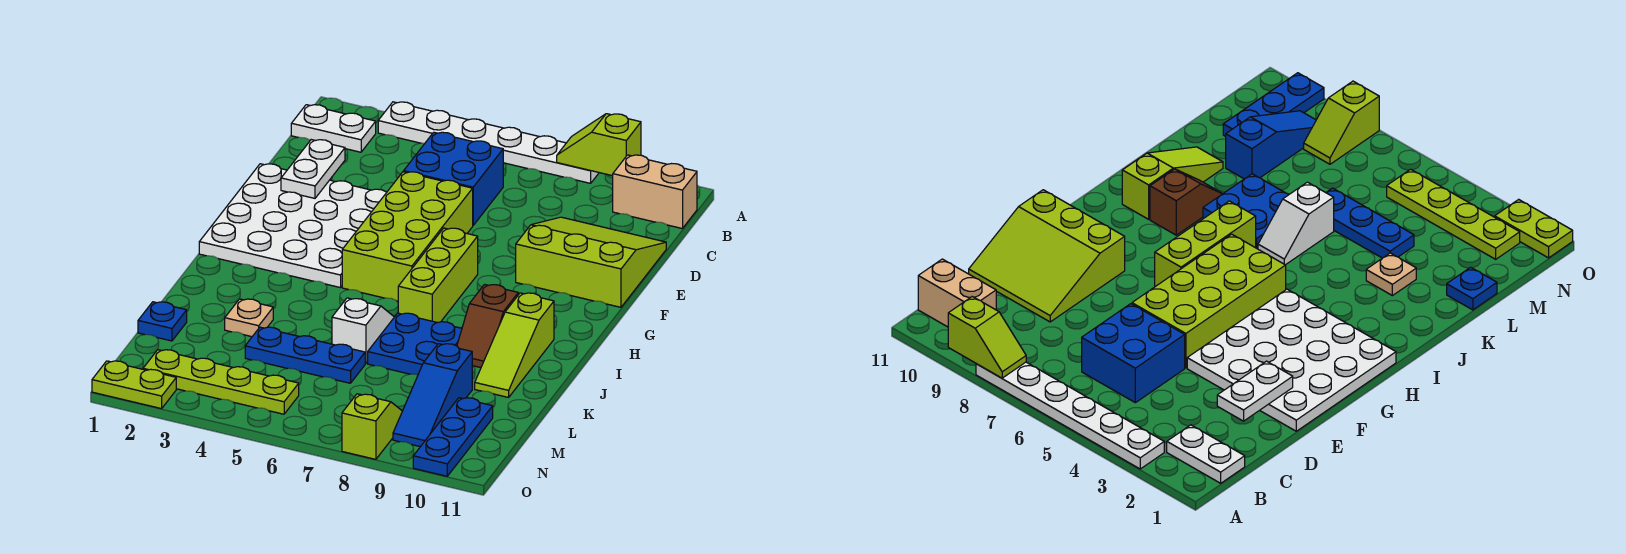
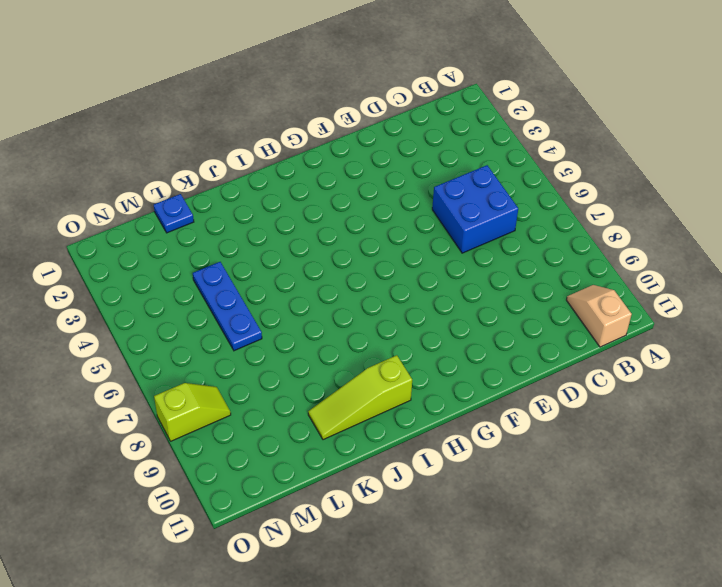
tan slope B10:B11 level 1 top 11 -> tan brick B10:B11 level 1
none -> white plate A3:A8 level 1
none -> white plate B1:B2 level 1
none -> lime slope D9:F11 level 1 top F

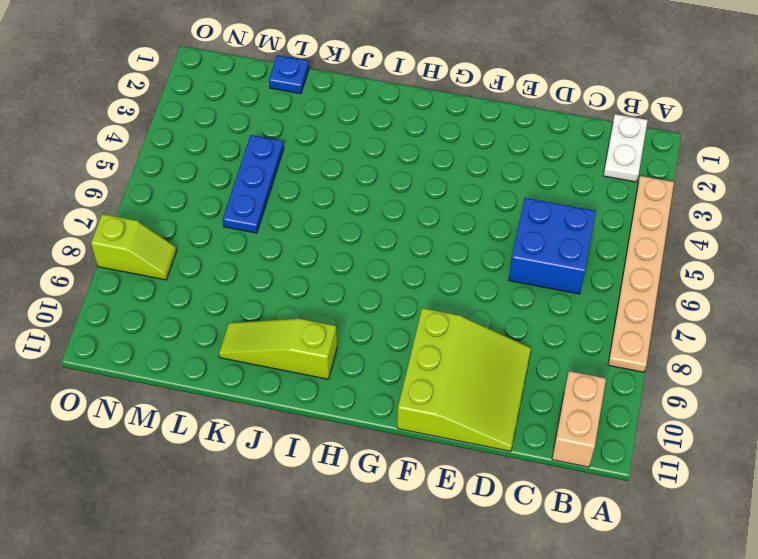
tan plate A3:A8 level 1 -> white plate A3:A8 level 1
none -> white plate E1:H4 level 1
none -> lime brick E5:H6 level 1
none -> lime brick G7:I7 level 1

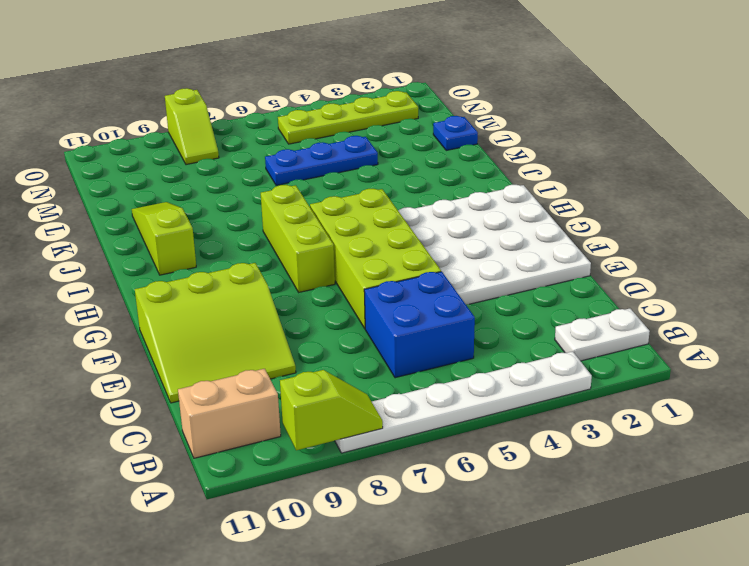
none -> brown slope I9:J9 level 1 top I
none -> white slope J6:K6 level 1 top K
none -> blue plate J7:K8 level 1

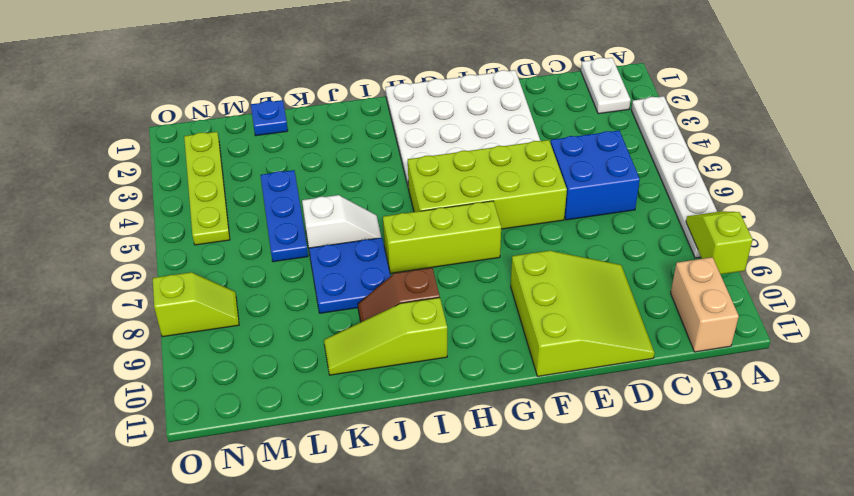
none -> tan plate K3 level 1
none -> blue slope L9:N9 level 1 top L
none -> blue plate M10:O10 level 1

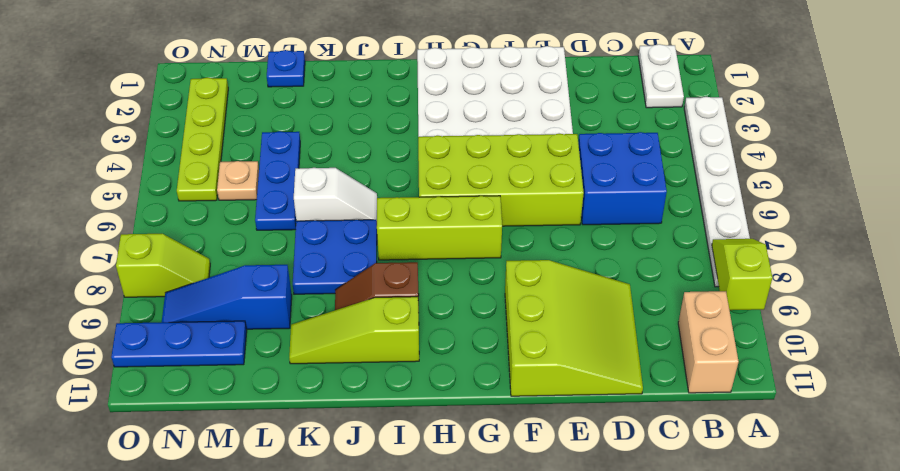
tan plate M5 level 1 -> tan plate K3 level 1
none -> lime plate O1:O2 level 1
none -> white plate D2:E2 level 2

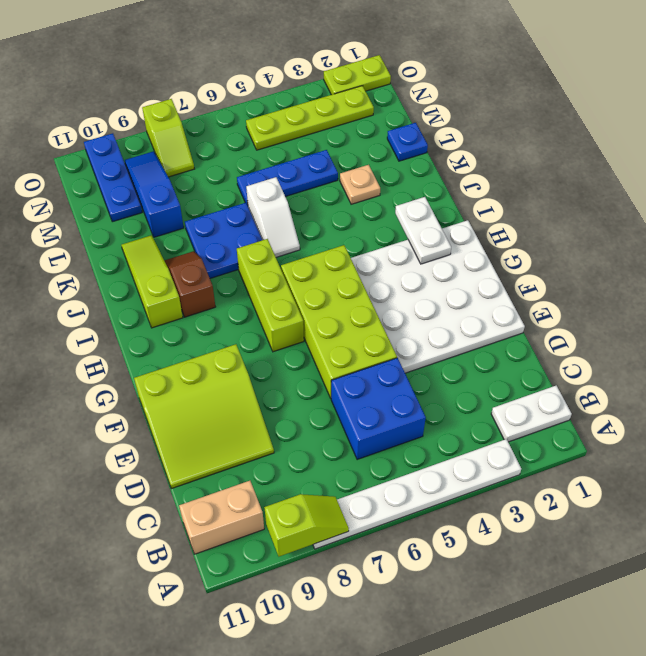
white plate H2:I2 level 2 -> white plate D2:E2 level 2

